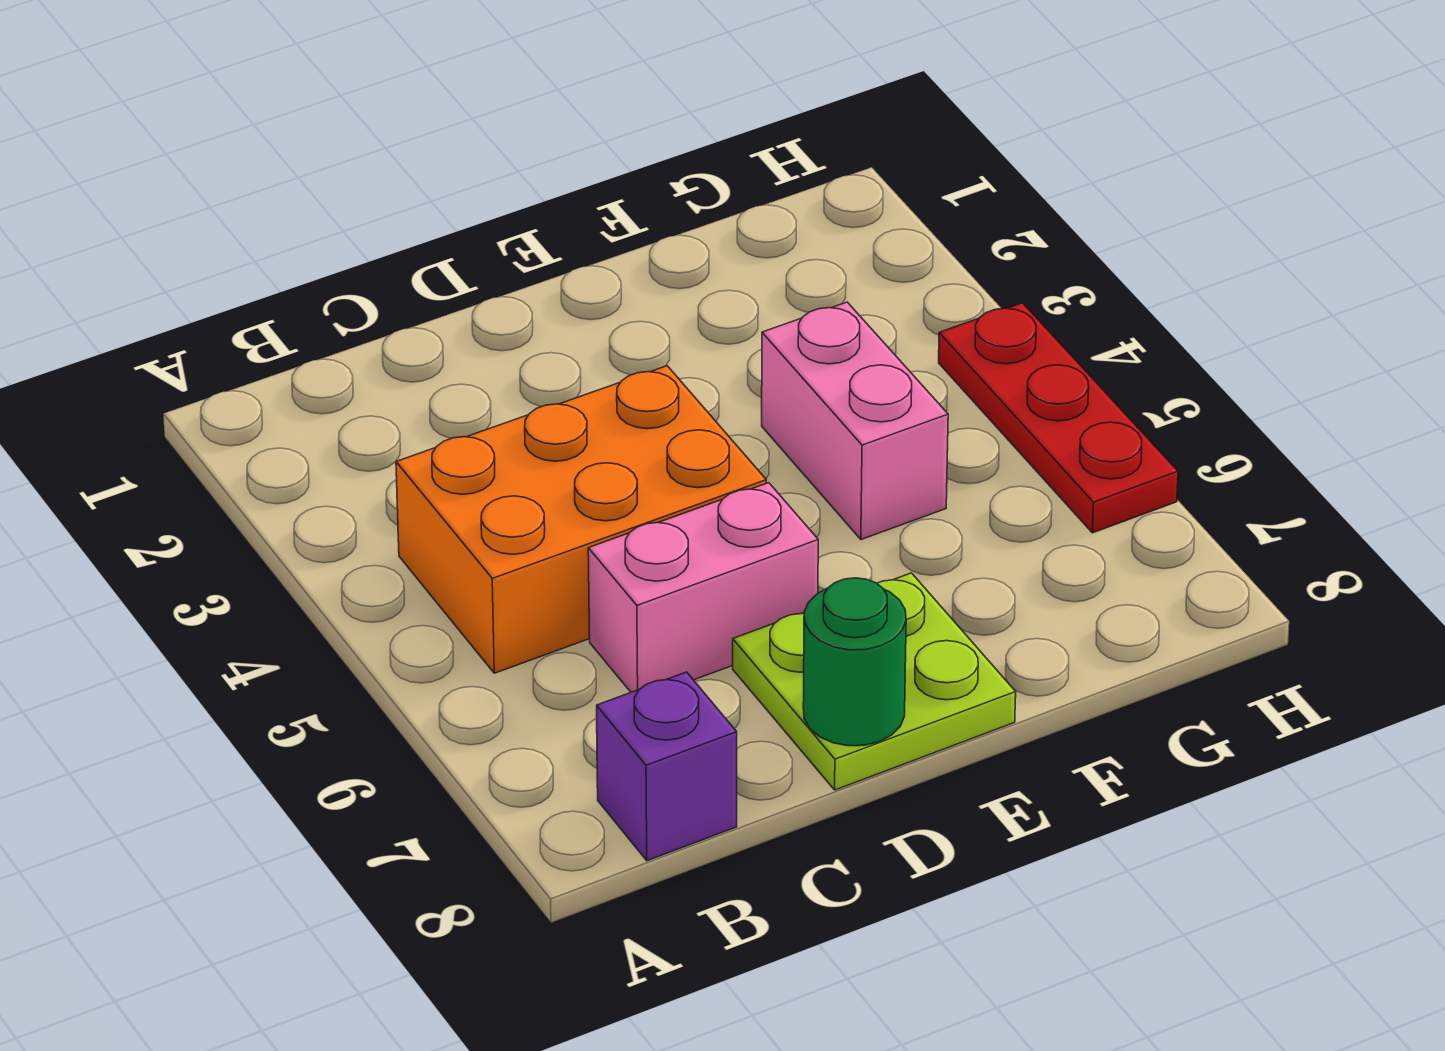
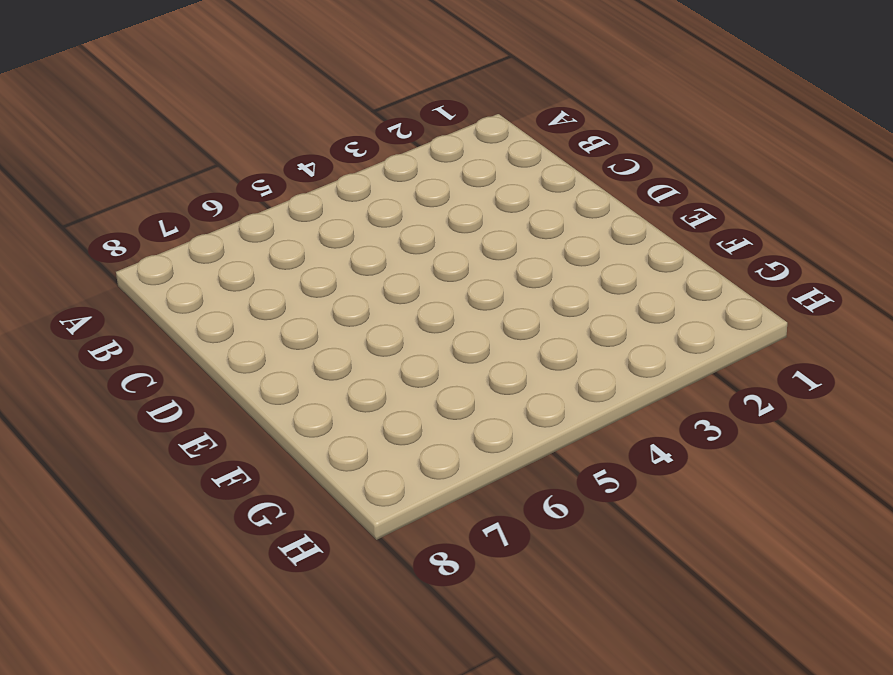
none -> orange brick B4:D5 level 1
none -> purple brick B8 level 1

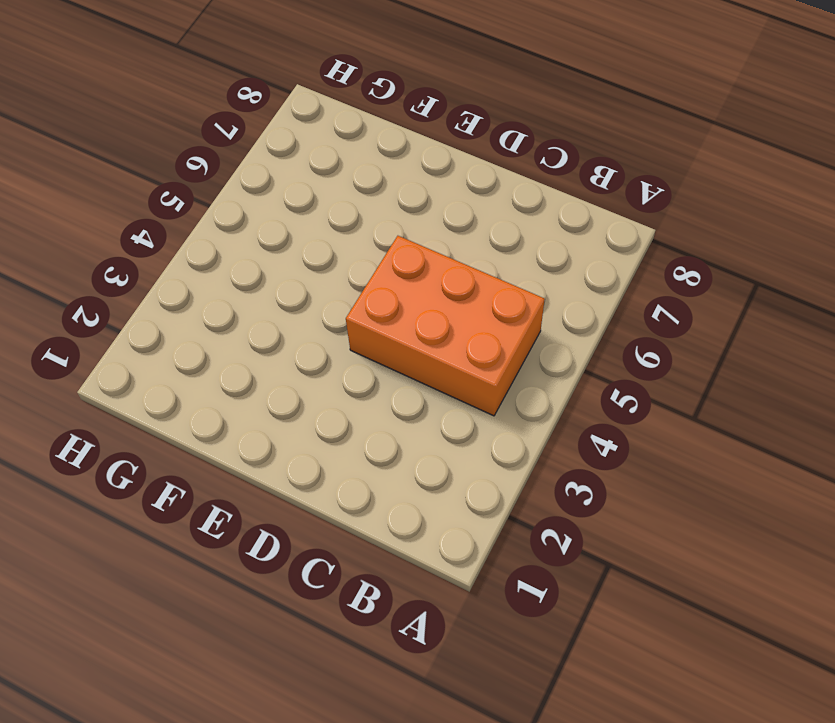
none -> purple brick B8 level 1
none -> pink brick C6:D6 level 1

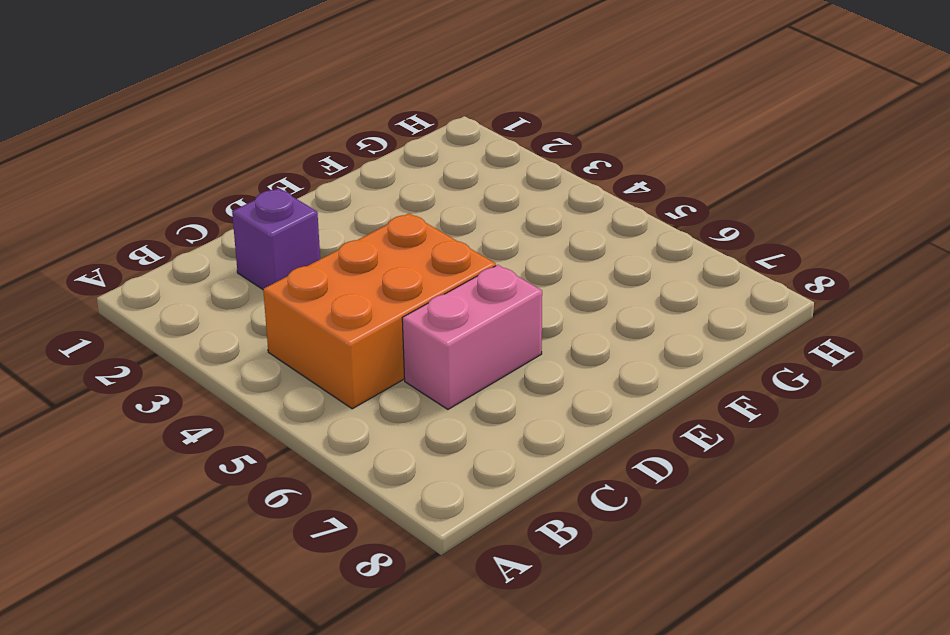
purple brick C2 level 1 -> purple brick B8 level 1
none -> lime plate D7:E8 level 1
none -> pink brick F4:F5 level 1

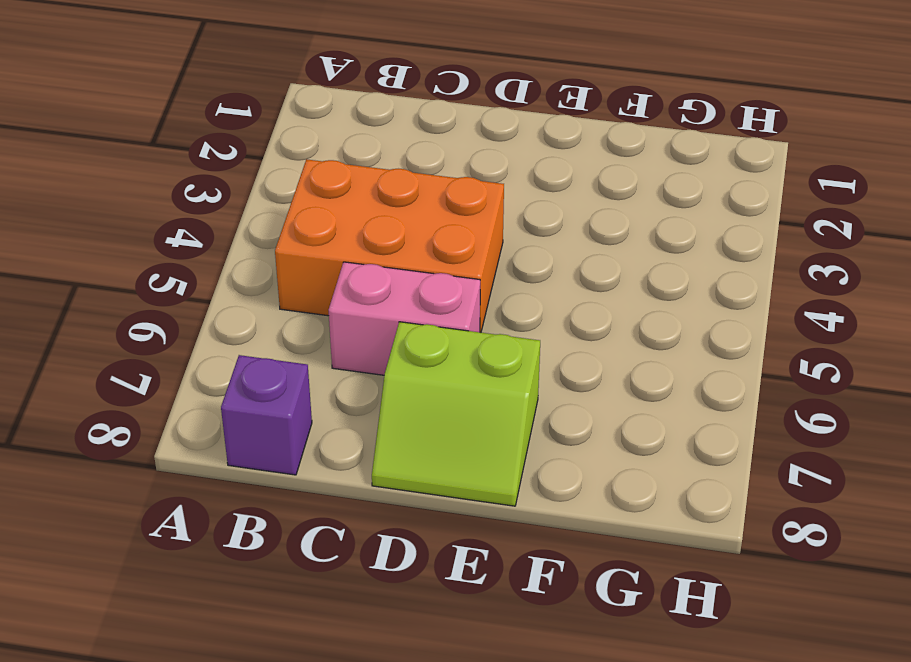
lime slope D7:E8 level 1 top 7 -> lime plate D7:E8 level 1
none -> pink brick F4:F5 level 1
none -> red plate H4:H6 level 1

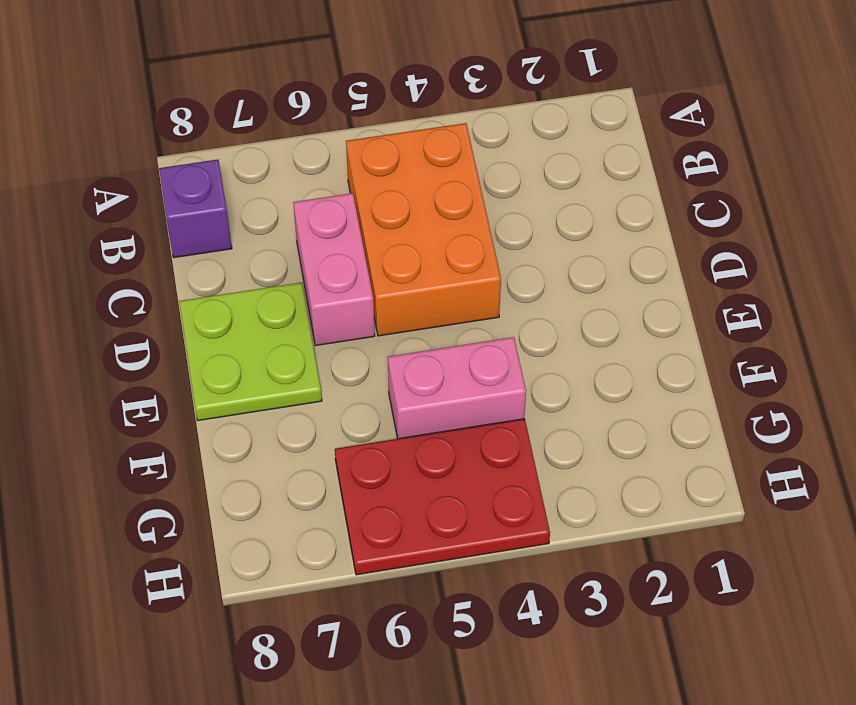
red plate G4:H6 level 1 -> red plate H4:H6 level 1
none -> green round brick D8 level 2

